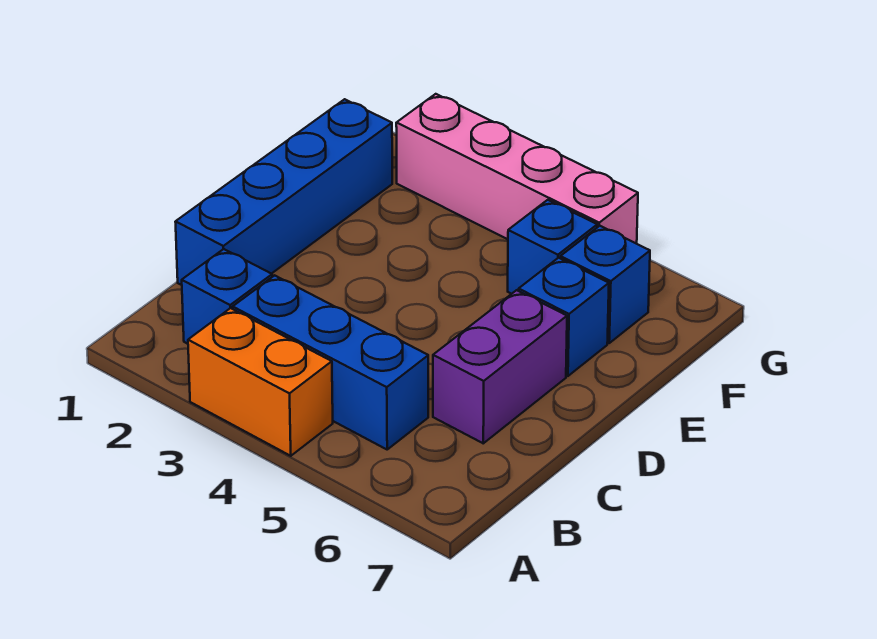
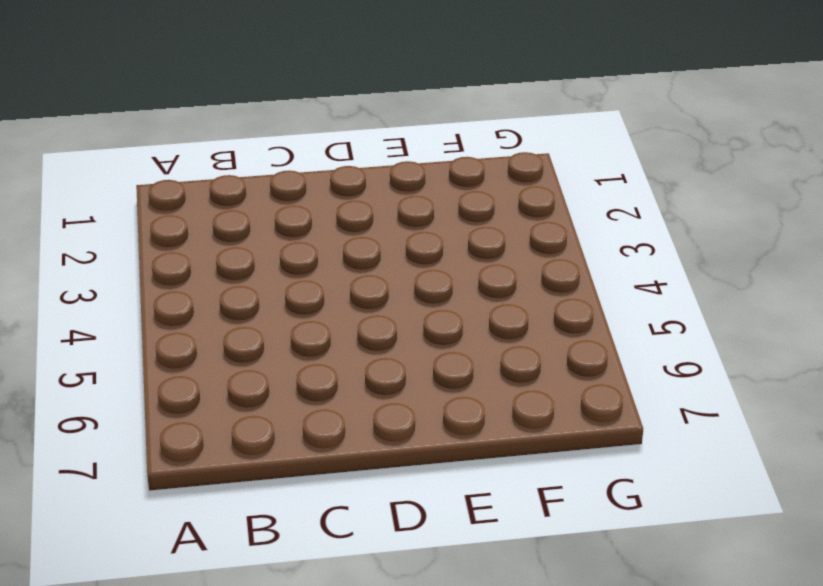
none -> orange brick A3:A4 level 1
none -> blue brick B2 level 1

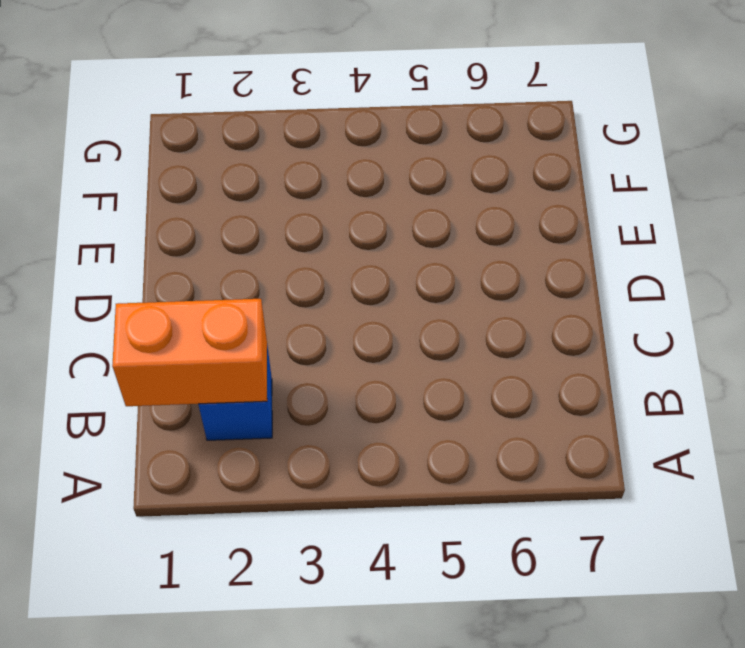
orange brick B1:B2 level 2 -> orange brick A3:A4 level 1
none -> blue brick B3:B5 level 1
none -> blue brick C1:F1 level 1

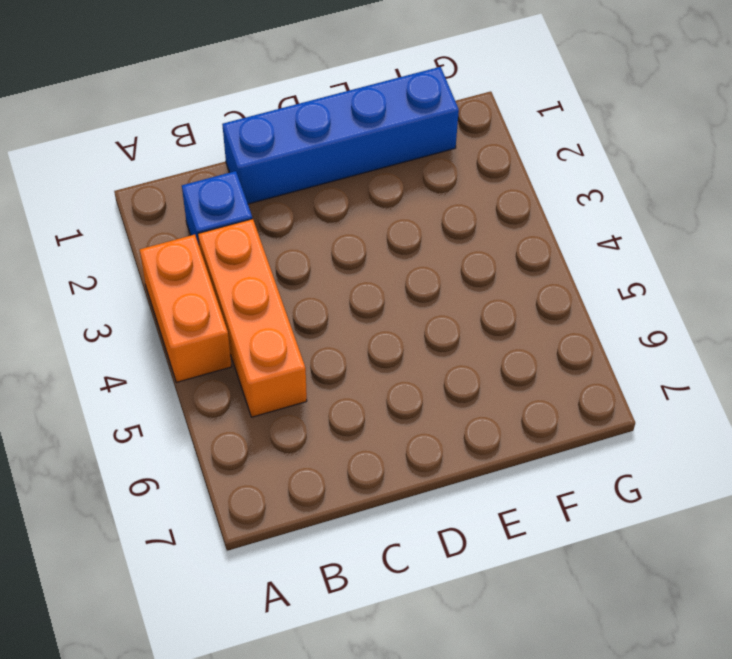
orange brick B3:B5 level 1 -> blue brick B3:B5 level 1
none -> purple brick C6:D6 level 1
none -> blue brick E6 level 1

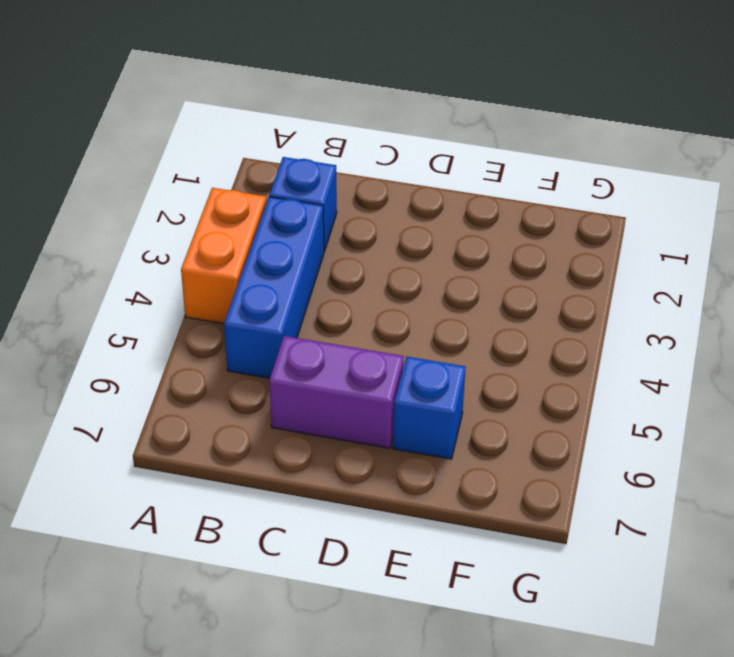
none -> blue brick C1:F1 level 1
none -> blue brick F5 level 1

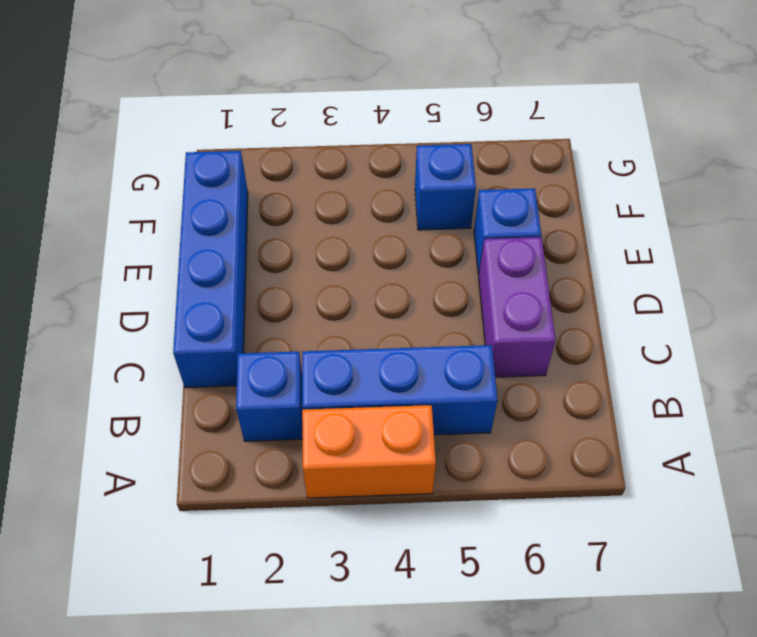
none -> blue brick F6 level 1
none -> pink brick G2:G5 level 1

